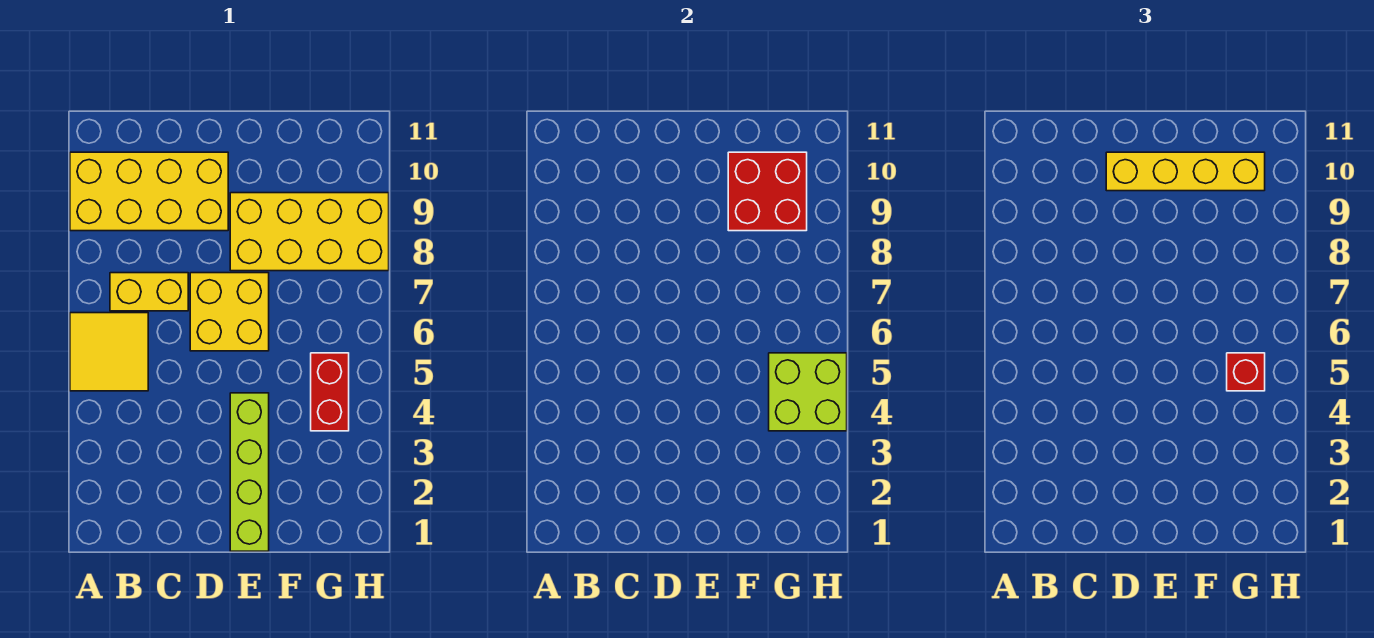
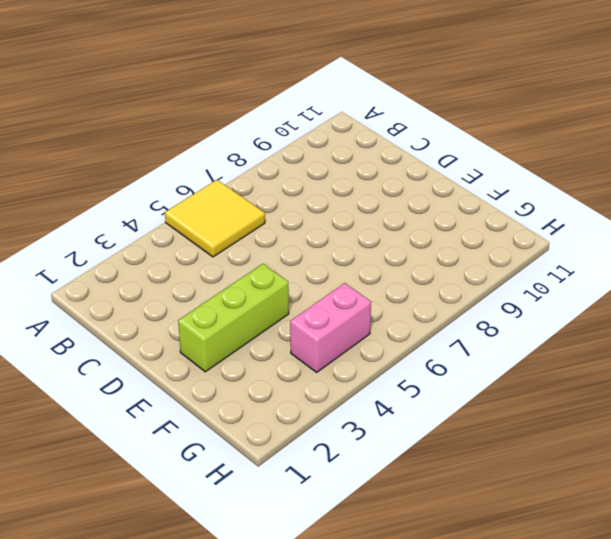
lime brick E2:E4 level 1 -> lime brick E1:E4 level 1
pink brick G4:G5 level 1 -> red brick G4:G5 level 1
none -> yellow brick A9:D10 level 1
none -> yellow brick B7:C7 level 1

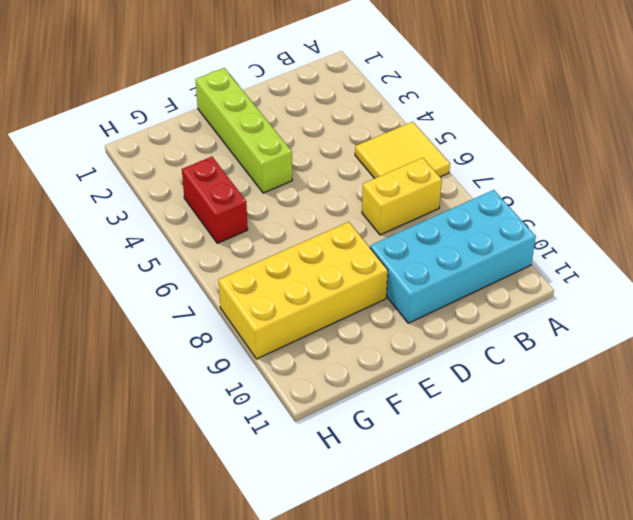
cyan brick A9:D10 level 1 -> yellow brick A9:D10 level 1
none -> yellow brick D6:E7 level 1
none -> red brick F9:G10 level 2

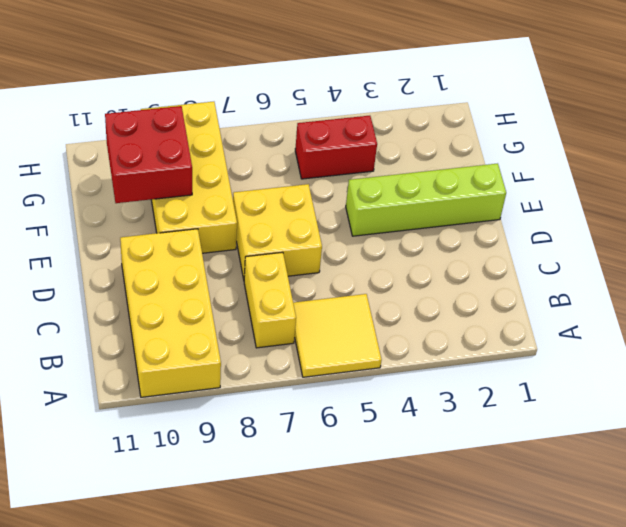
none -> lime brick G4:H5 level 2
none -> yellow brick D10:G10 level 3

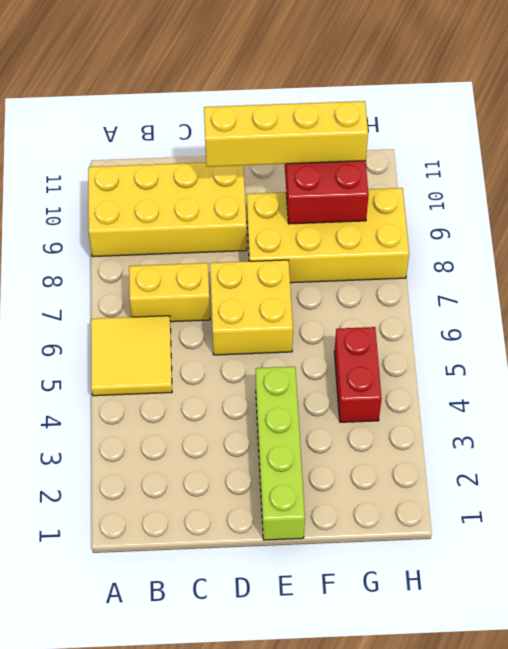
none -> lime brick G4:H5 level 2
none -> red brick G5 level 3

